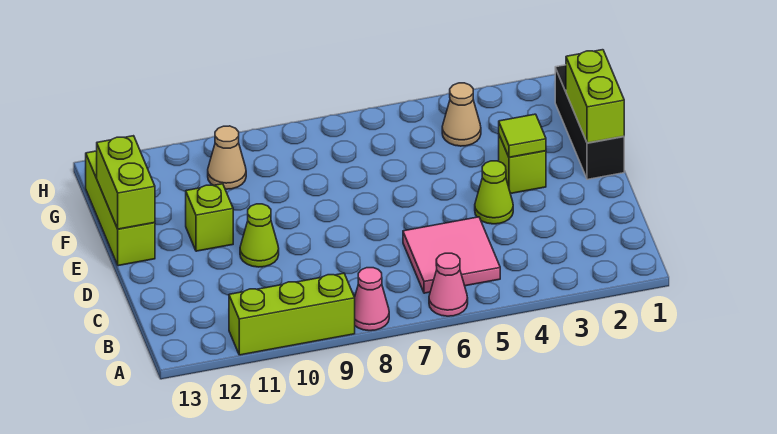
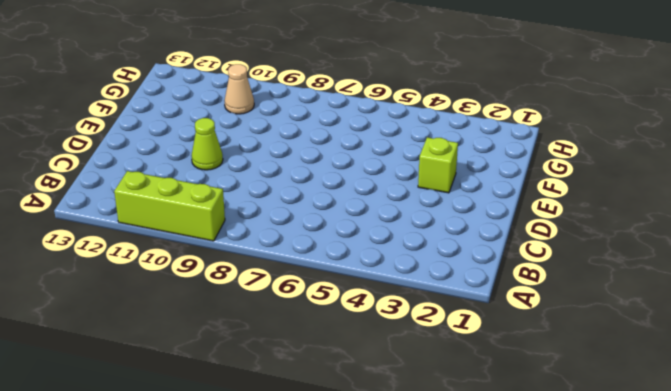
none -> pink cone A6 level 1
none -> pink cone A8 level 1
none -> pink tile B5:C6 level 1

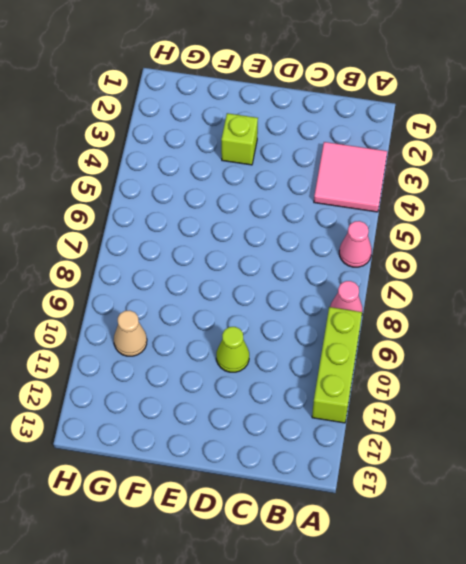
pink tile A3:B4 level 1 -> pink tile B5:C6 level 1
none -> lime cone D4 level 1
none -> black brick E1:G1 level 1
none -> lime brick E11 level 1

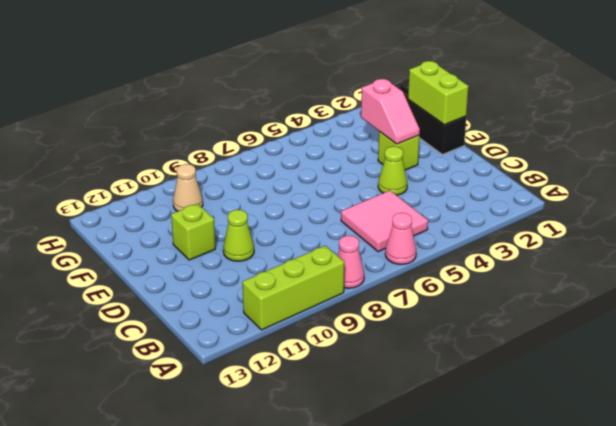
pink slope E3:F3 level 2 top F -> lime tile E3 level 2
none -> lime brick E13:G13 level 1
none -> tan cone G4 level 1
none -> lime brick E13:F13 level 2

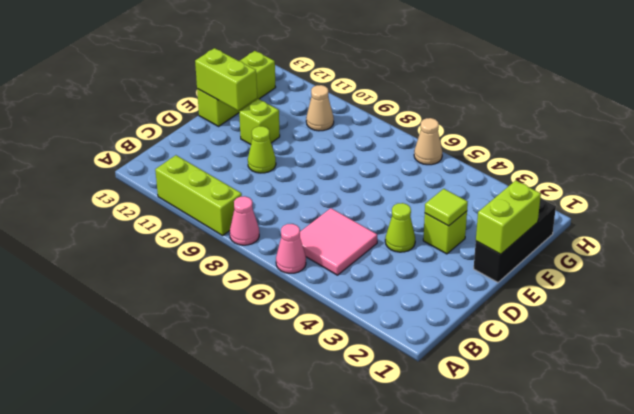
lime brick E12:E13 level 2 -> lime brick E13:F13 level 2
tan cone H6 level 1 -> tan cone G4 level 1

